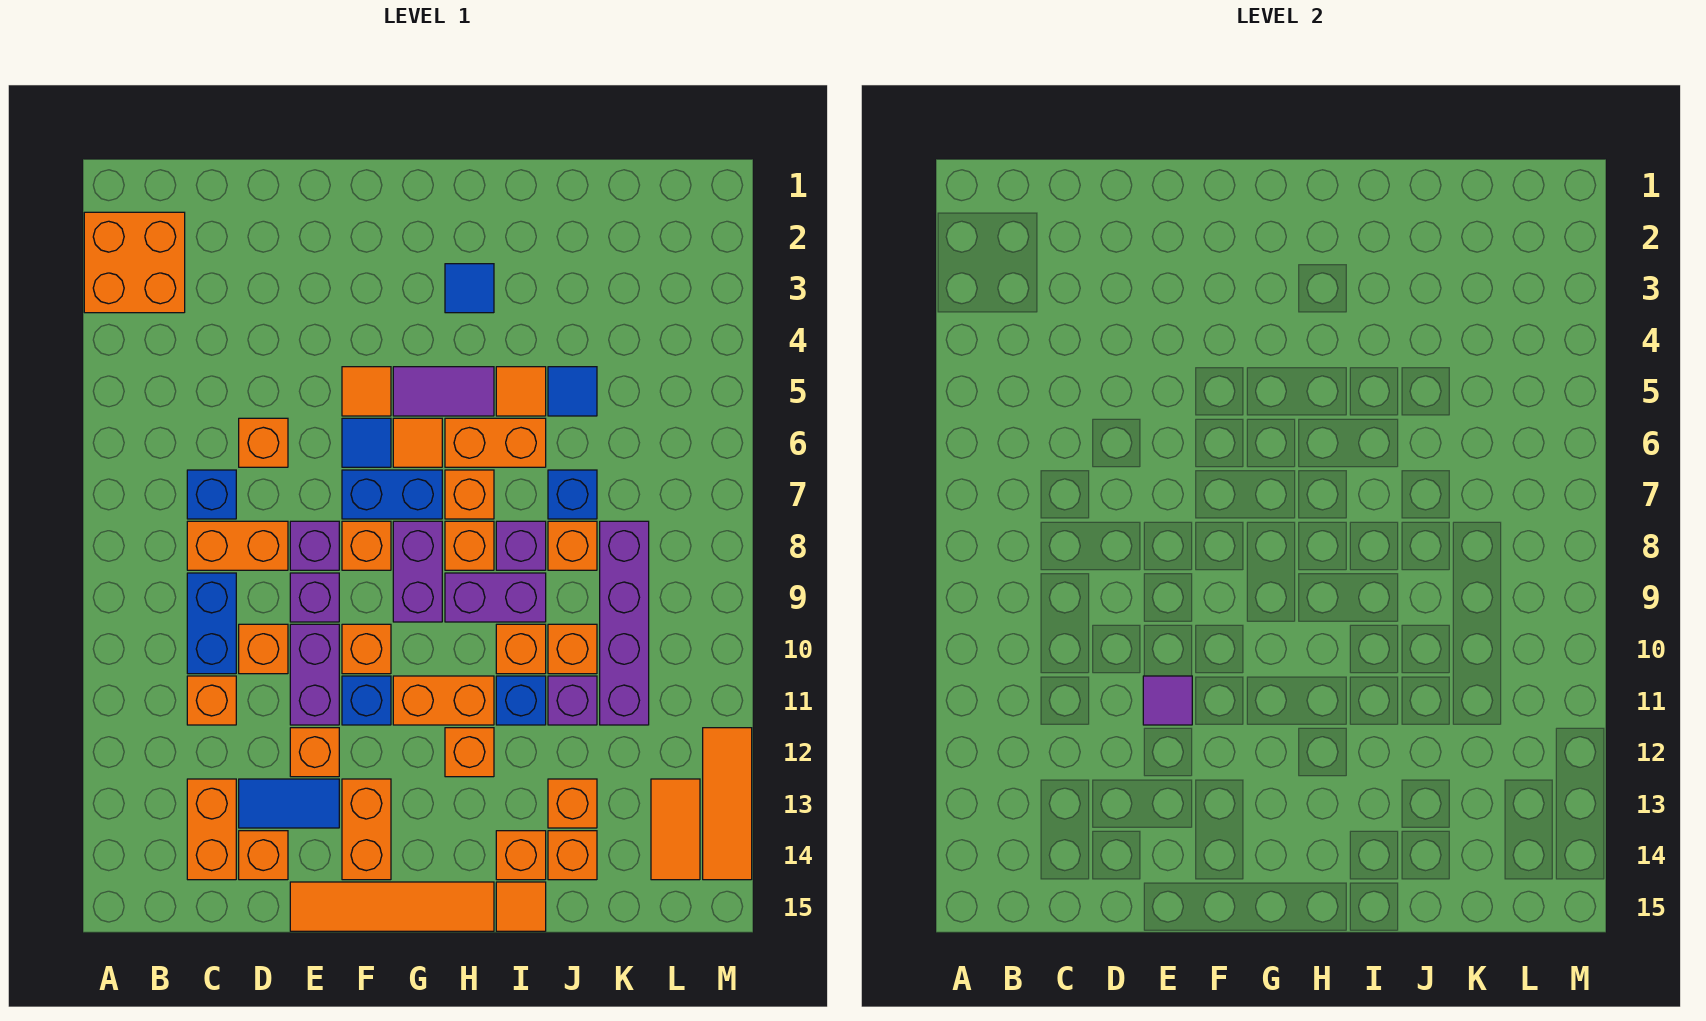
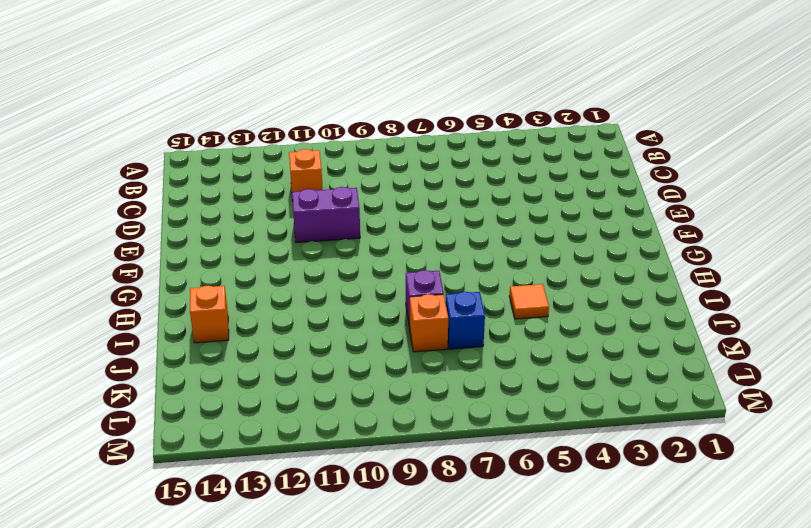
none -> orange brick A2:B3 level 1
none -> blue brick C7 level 1
none -> orange brick C8:D8 level 1
none -> blue brick C9:C10 level 1

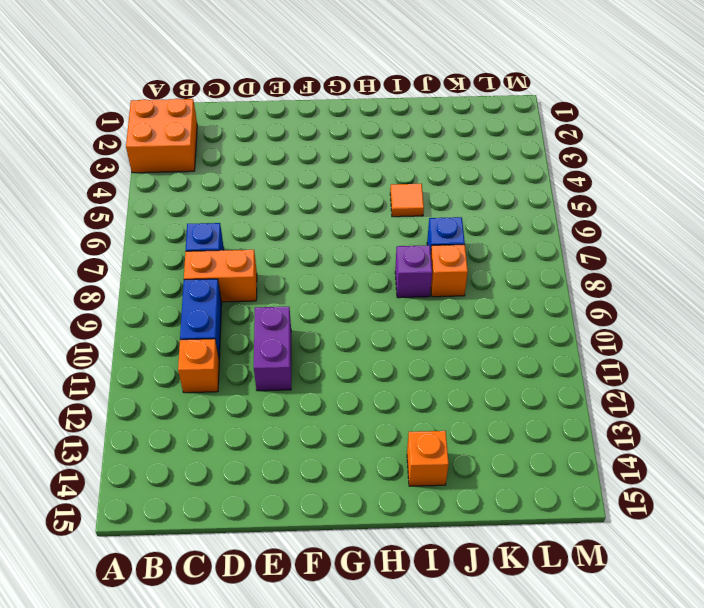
none -> orange brick C13:C14 level 1
none -> orange brick D6 level 1
none -> orange brick D10 level 1
none -> blue tile D13:E13 level 1

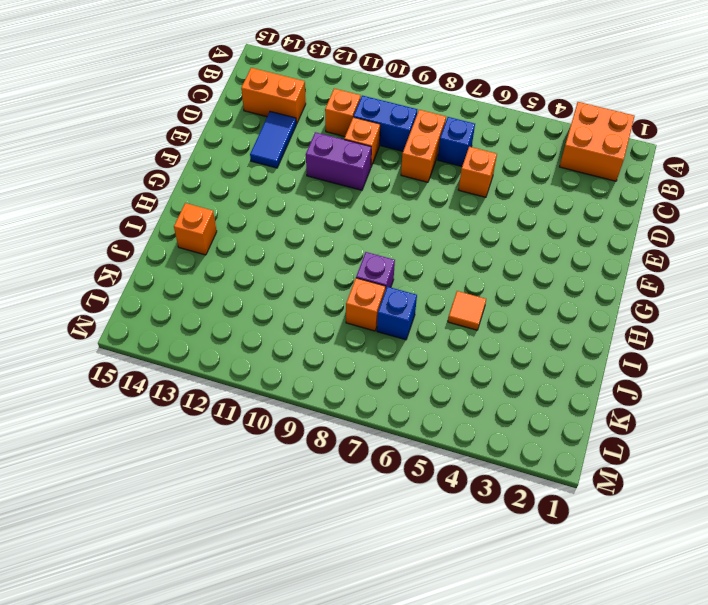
none -> orange brick D14 level 1
none -> purple brick E8 level 1
none -> purple brick E9 level 1
none -> orange brick E12 level 1

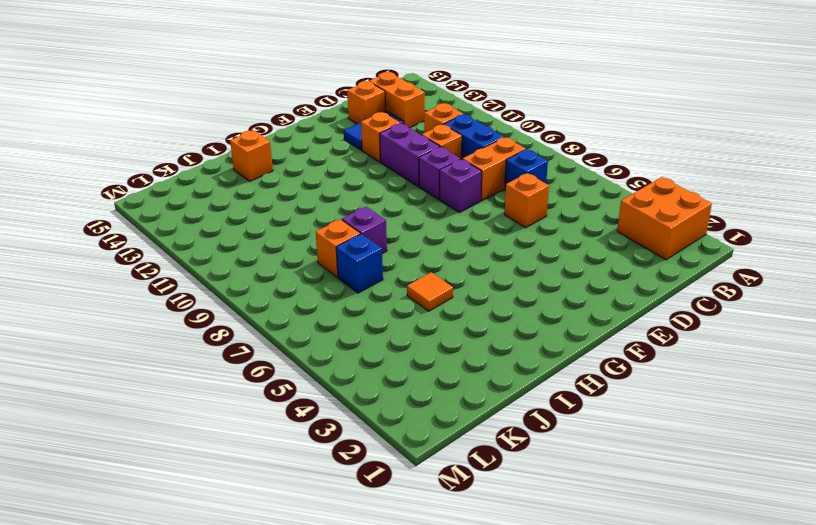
none -> orange tile E15:H15 level 1
none -> orange tile F5 level 1
none -> blue tile F6 level 1
none -> blue brick F7:G7 level 1

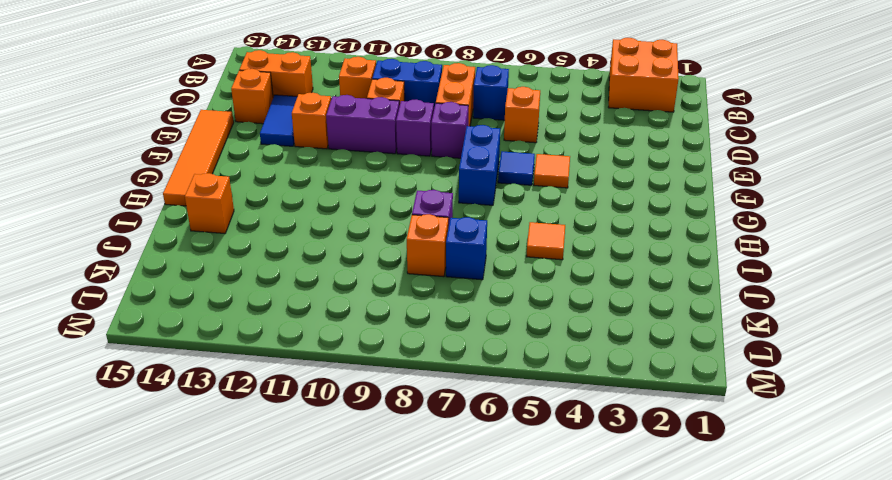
none -> orange brick F8 level 1
none -> orange brick F10 level 1
none -> blue brick F11 level 1
none -> orange brick F13:F14 level 1

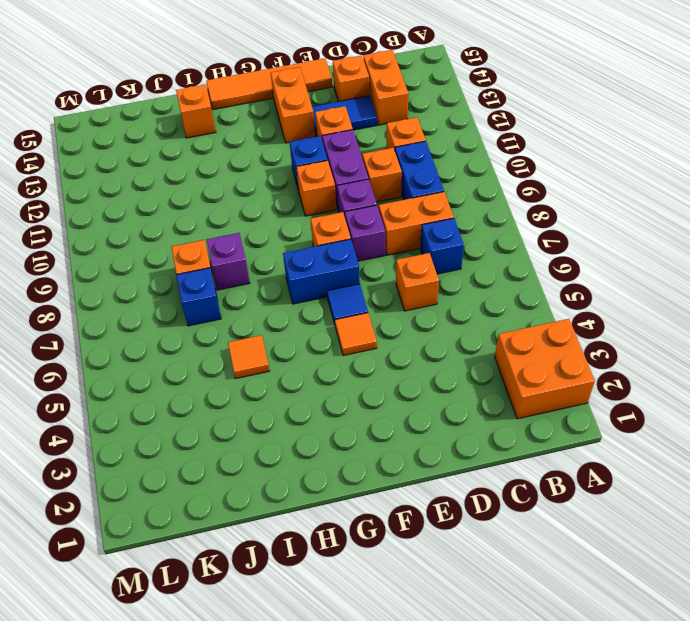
none -> purple tile G5:H5 level 1
none -> orange tile G6 level 1
none -> purple brick G8:G9 level 1
none -> orange brick G11:H11 level 1

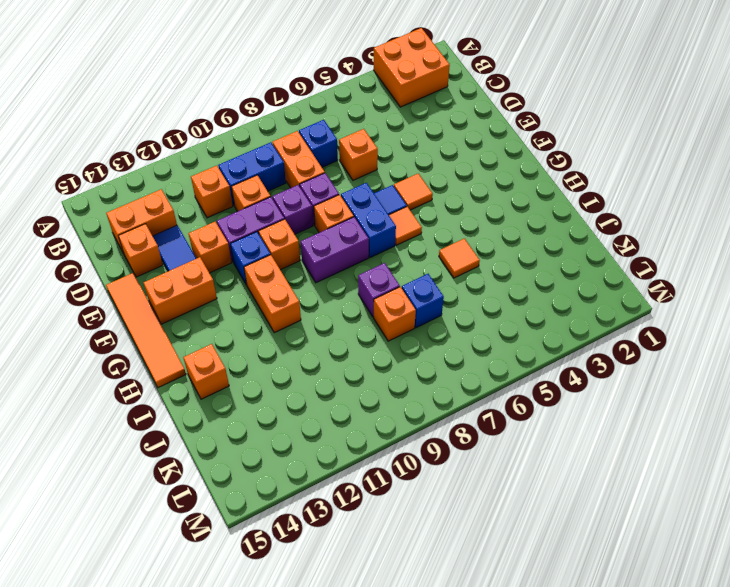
none -> purple tile G5:H5 level 1
none -> blue tile H3 level 1
none -> orange brick H6:I6 level 1
none -> orange brick H7 level 1

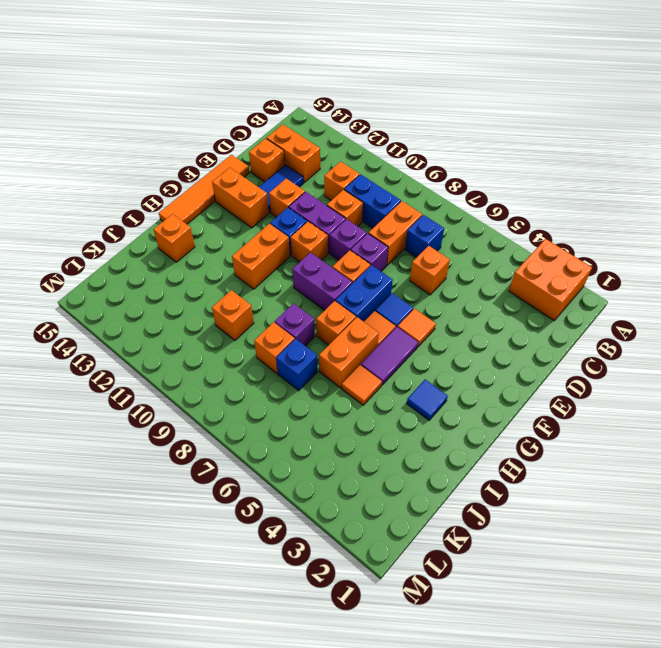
none -> orange brick H8 level 1
none -> purple brick H9:I9 level 1
none -> orange brick H12 level 1
none -> orange brick I10 level 1

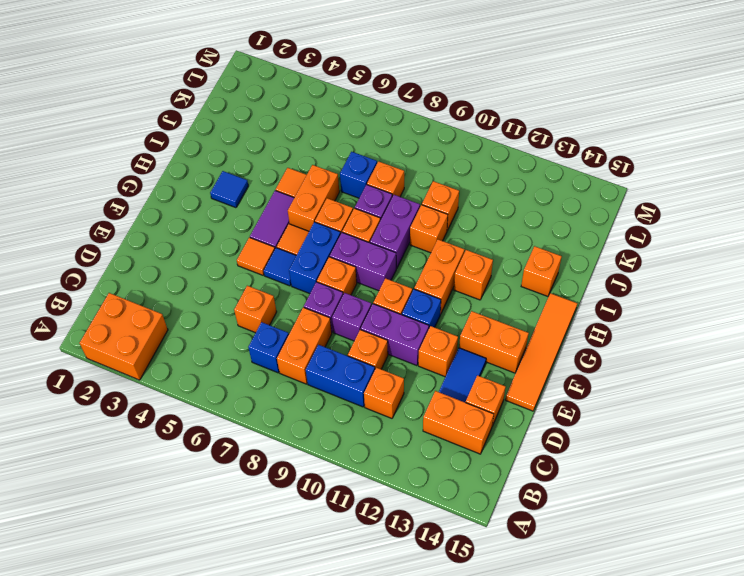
none -> blue brick I11 level 1
none -> orange tile I15 level 1
none -> blue tile J5 level 1
none -> purple brick J11 level 1

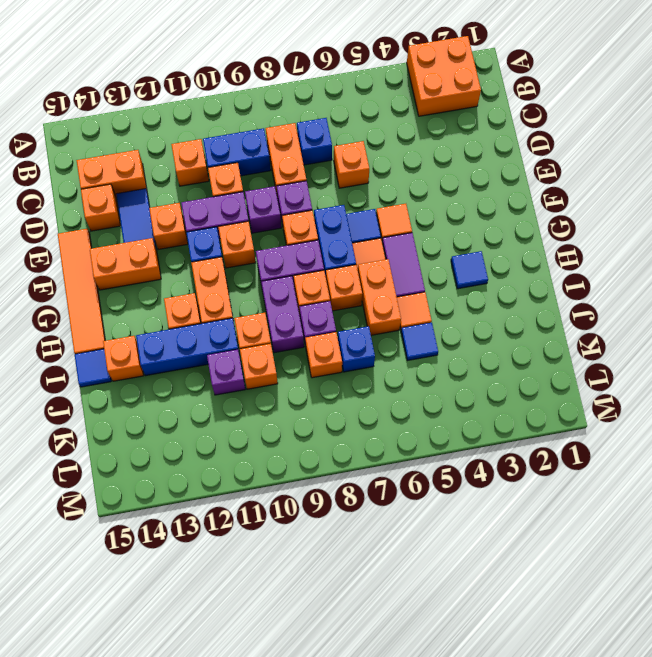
blue brick I11:I13 level 1 -> blue brick I11 level 1
blue tile I15 level 1 -> orange tile I15 level 1
none -> orange brick J13 level 1
none -> orange brick J14 level 1
none -> purple brick K8:K11 level 1
none -> orange tile L13:L14 level 1

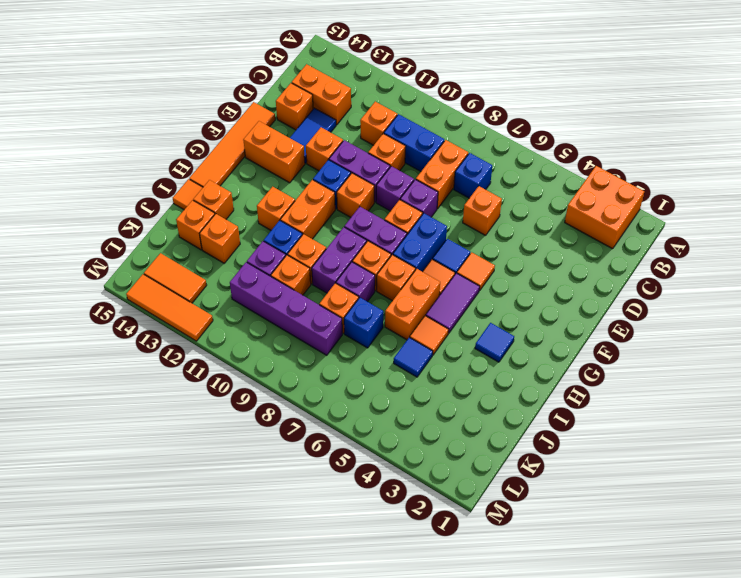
none -> purple tile E11 level 2

